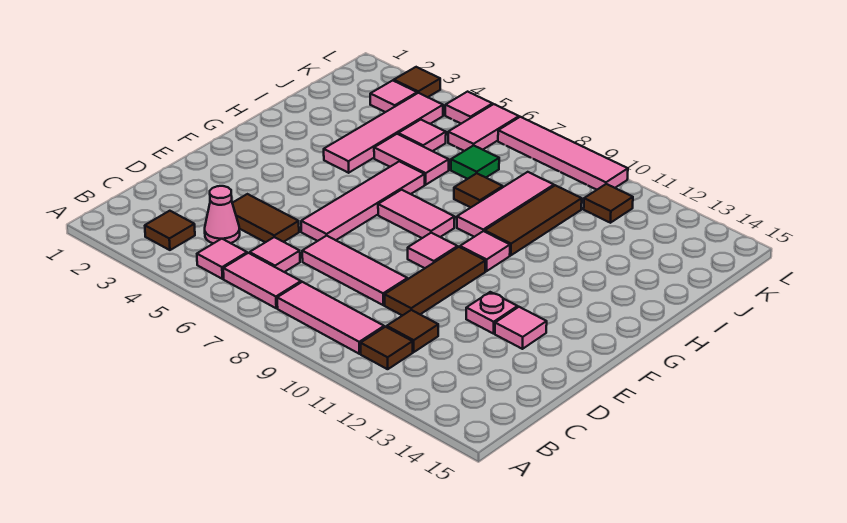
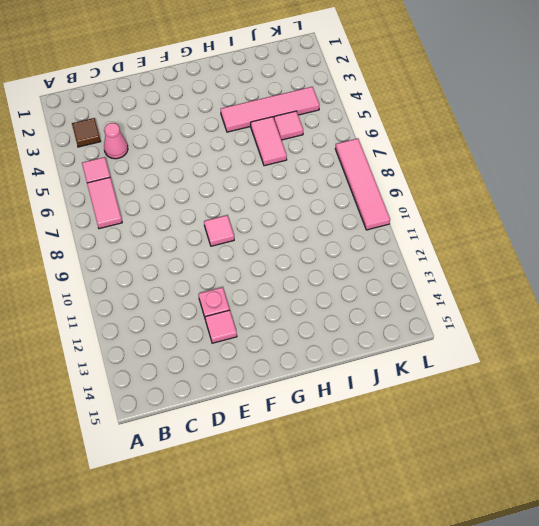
none -> pink tile B8:B10 level 1
none -> brown tile B11 level 1
none -> pink tile C6 level 1
none -> brown tile C11 level 1

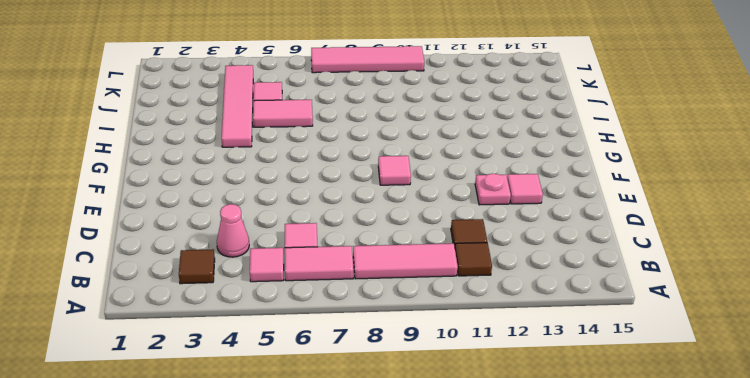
none -> brown tile D4:D5 level 1
none -> pink tile D7:D9 level 1
none -> brown tile D10:F10 level 1
none -> pink tile E6:H6 level 1

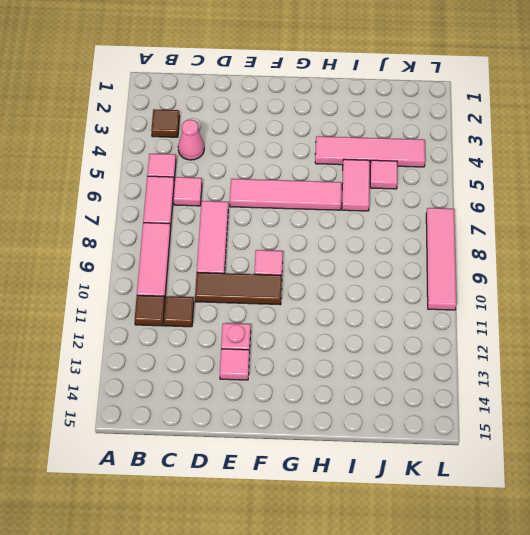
none -> brown tile D4:D5 level 1
none -> pink tile G7:G8 level 1
none -> pink tile G10 level 1
none -> pink tile H9:J9 level 1

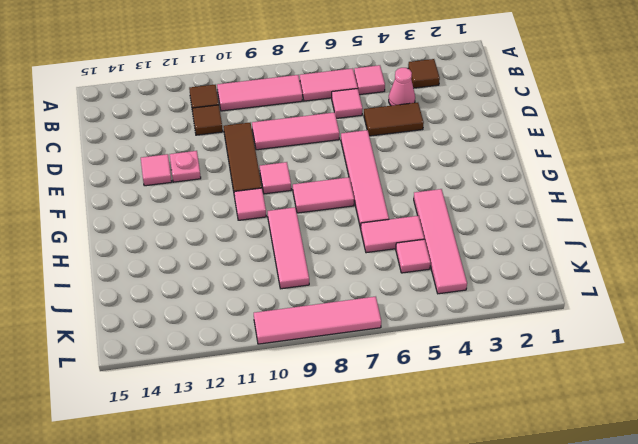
none -> brown tile H10:J10 level 1
none -> brown tile I8 level 1
none -> green tile J7 level 1
none -> pink tile K3 level 1

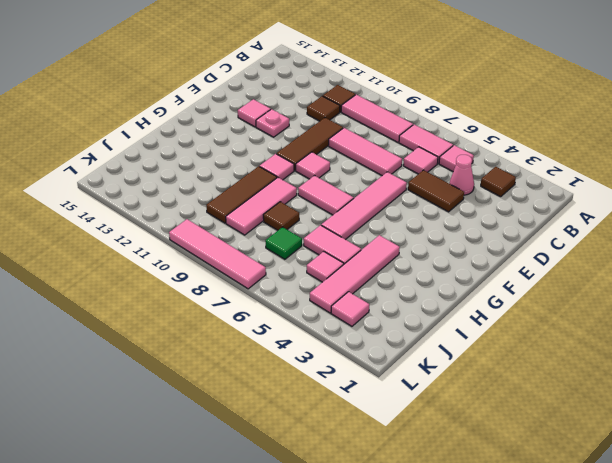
none -> pink tile K6:L6 level 1
none -> brown tile K11 level 1
none -> brown tile L3 level 1
none -> pink tile L5 level 1

